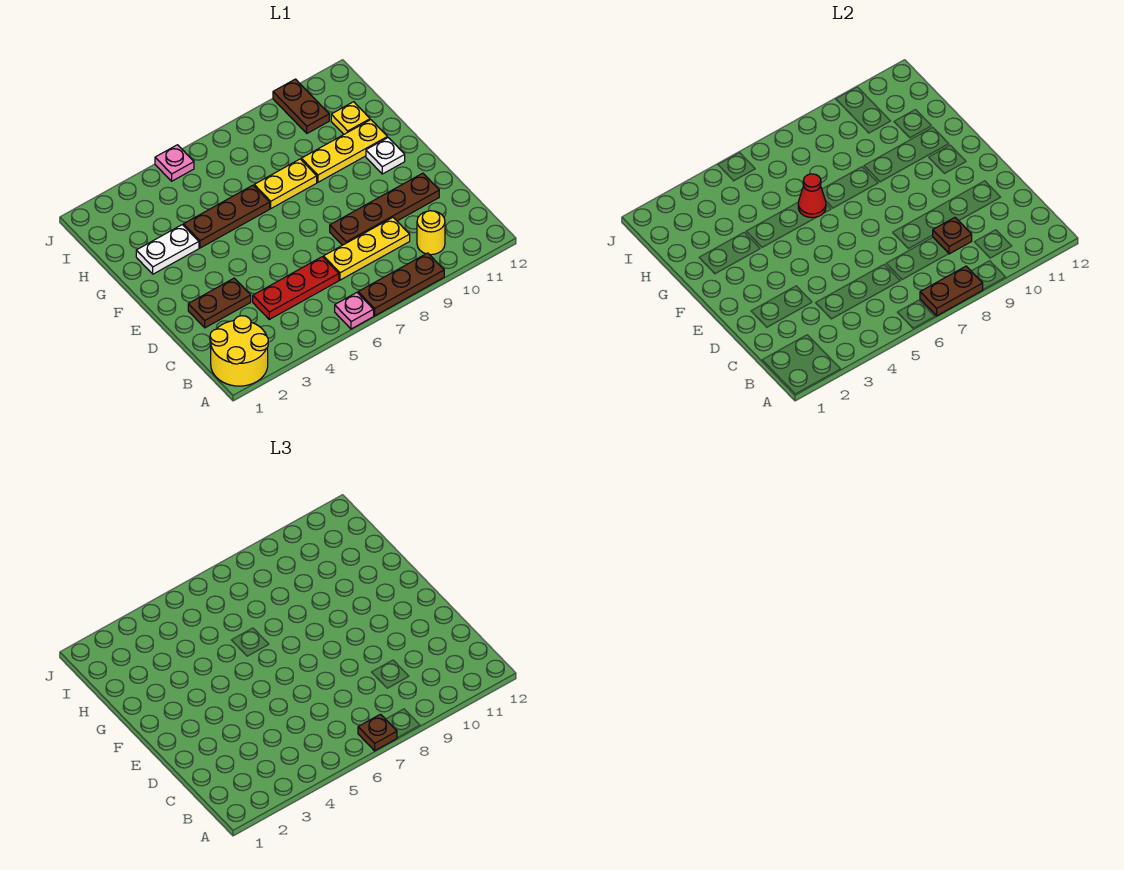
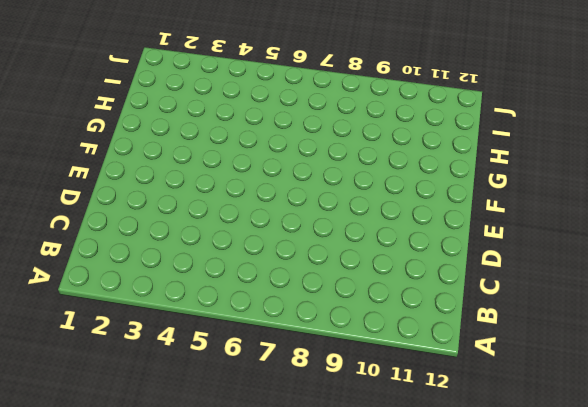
none -> yellow round brick A1:B2 level 1
none -> pink plate A6 level 1
none -> brown plate A7:A9 level 1

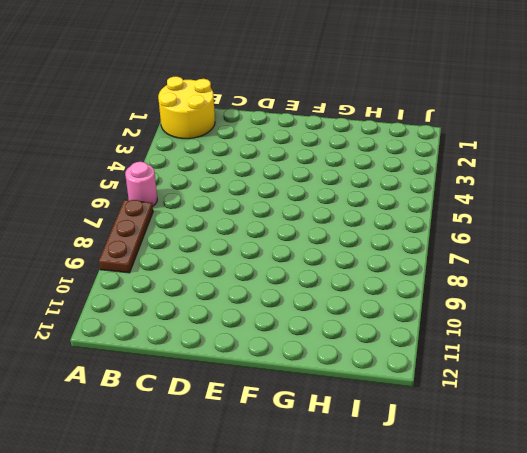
pink round brick A6 level 1 -> pink plate A6 level 1
none -> yellow round brick B10 level 1
none -> red plate C4:C6 level 1
none -> yellow plate C7:C9 level 1

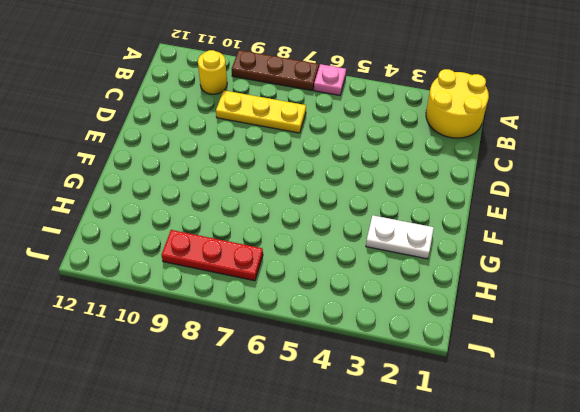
red plate I7:I9 level 1 -> red plate C4:C6 level 1
none -> brown plate D2:D3 level 1
none -> brown plate D8:D11 level 1
none -> white plate F11 level 1

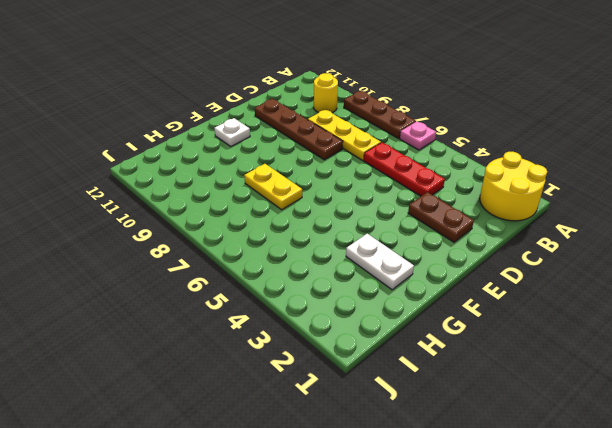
none -> brown plate G4:G6 level 1
none -> yellow plate G9:G11 level 1
none -> yellow plate H11 level 1

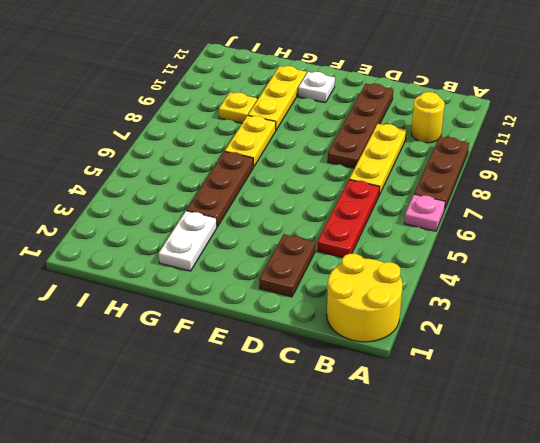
yellow plate H9 level 1 -> yellow plate H11 level 1
none -> brown plate I10:J10 level 1
none -> pink plate J5 level 1
none -> brown plate A7:A8 level 2

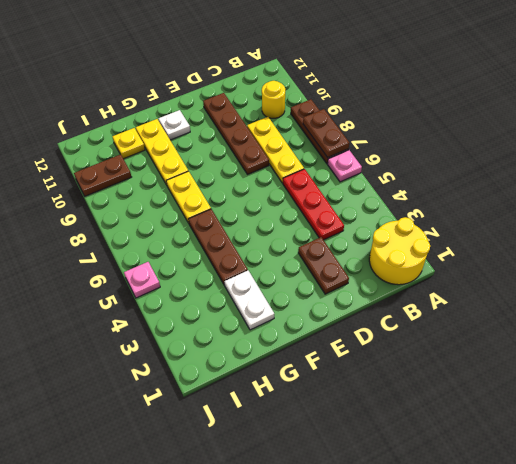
none -> brown plate C9 level 2
none -> red cone G6 level 2
none -> brown plate A7 level 3

